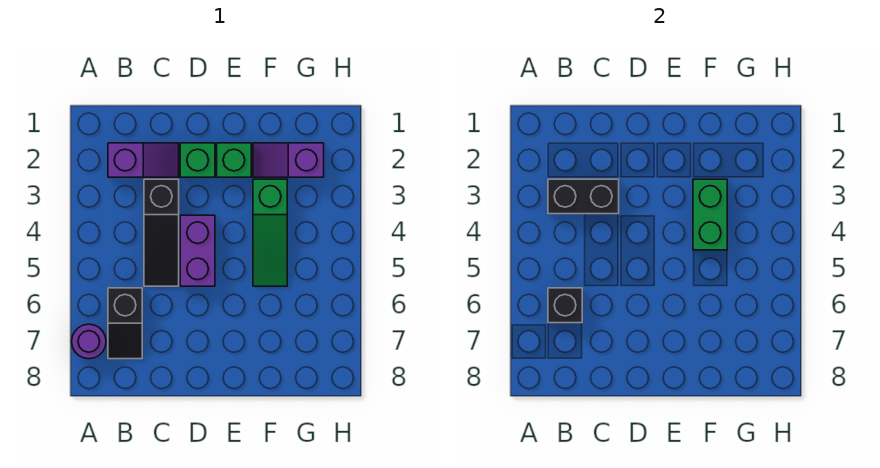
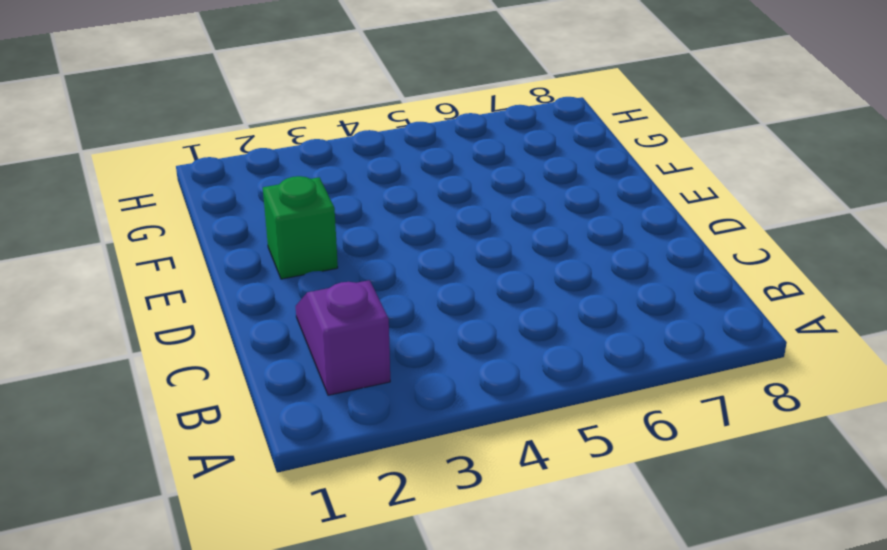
none -> purple round brick A7 level 1
none -> black slope B6:B7 level 1 top 6
none -> black slope C3:C5 level 1 top 3

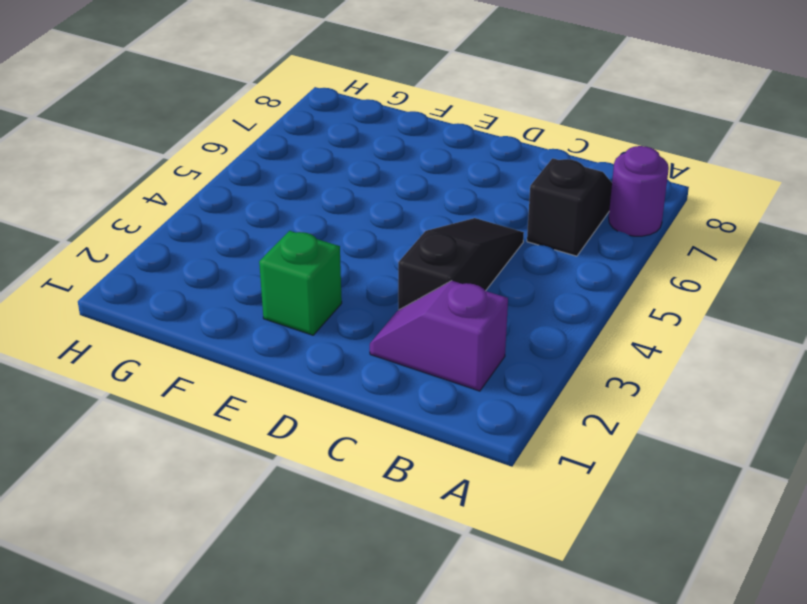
none -> green brick D2 level 1
none -> purple brick D4:D5 level 1
none -> purple slope F2:G2 level 1 top G

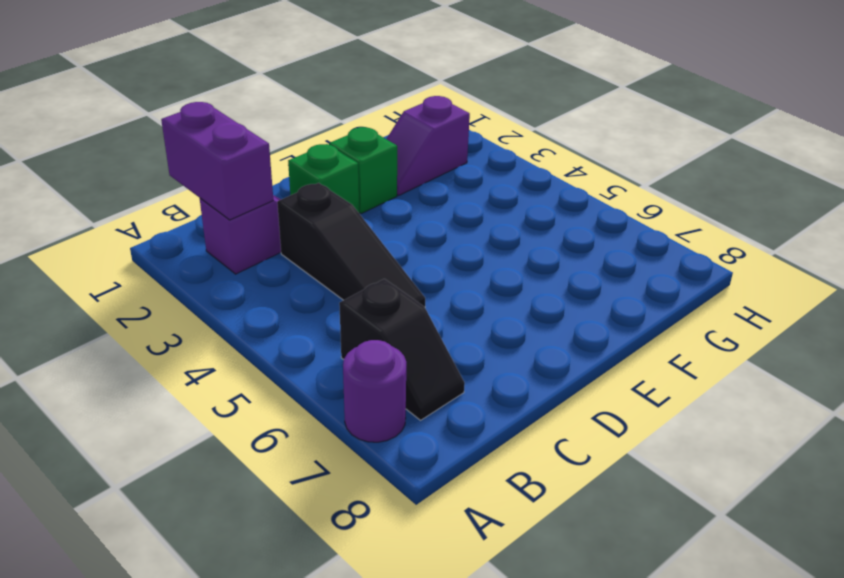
purple brick B1:B2 level 2 -> purple brick D4:D5 level 1
none -> green slope F3:F5 level 1 top 3
none -> black brick B3:C3 level 2
none -> black brick B6 level 2

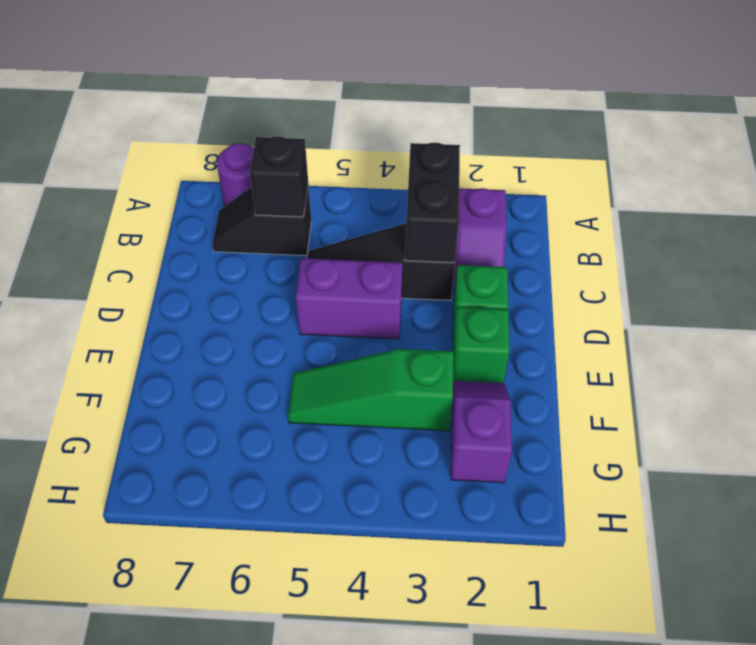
none -> green brick F3:F4 level 2

